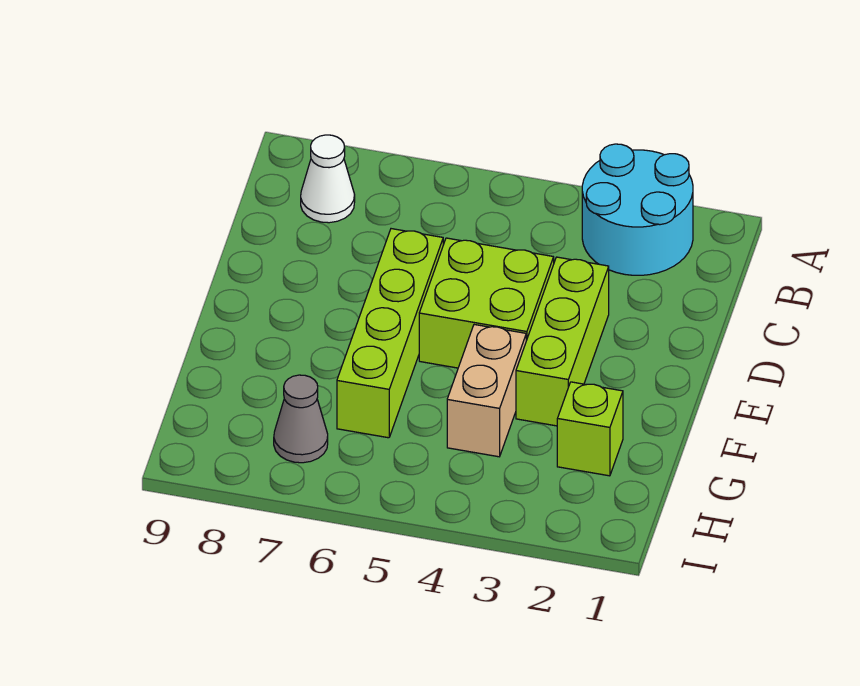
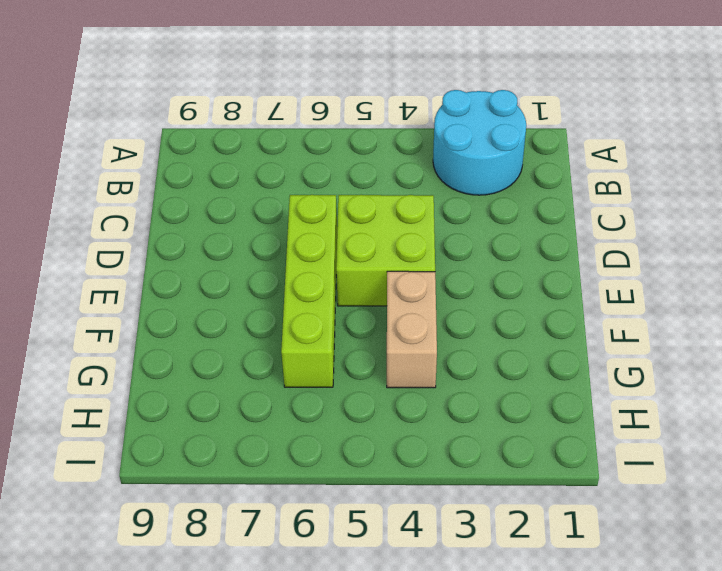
none -> white cone B8 level 1
none -> lime brick D3:F3 level 1

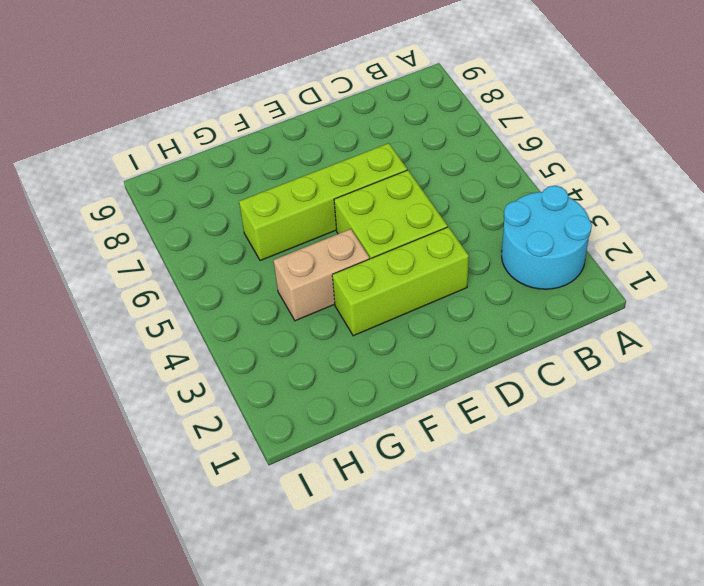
none -> white cone B8 level 1
none -> lime brick G2 level 1

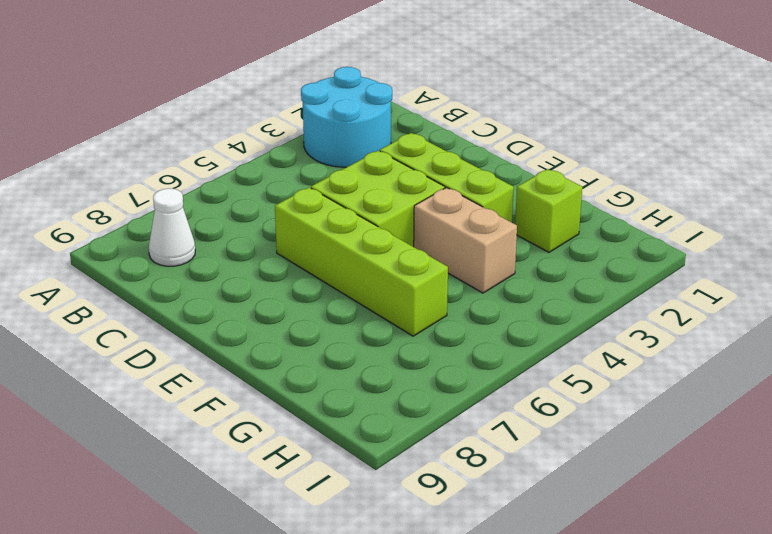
none -> grey cone H7 level 1

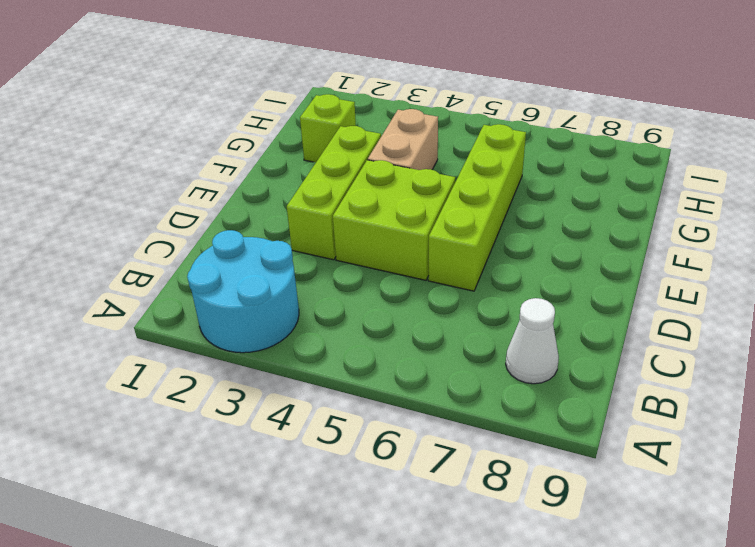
none -> grey cone H7 level 1

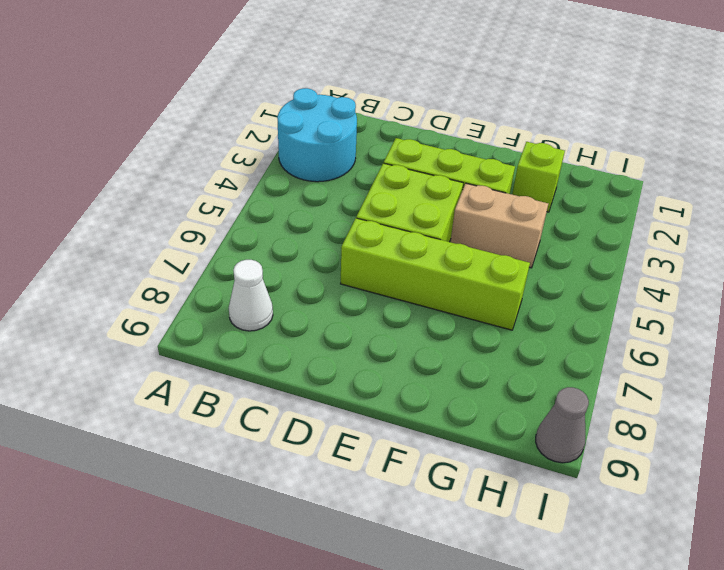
grey cone I9 level 1 -> grey cone H7 level 1

